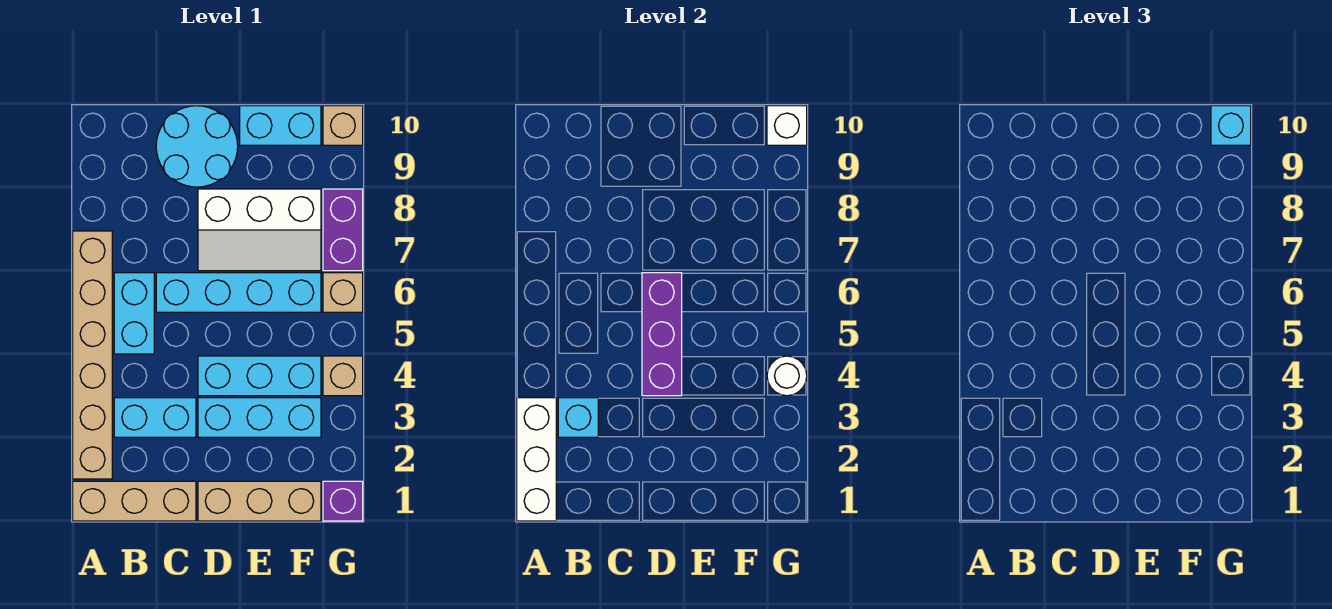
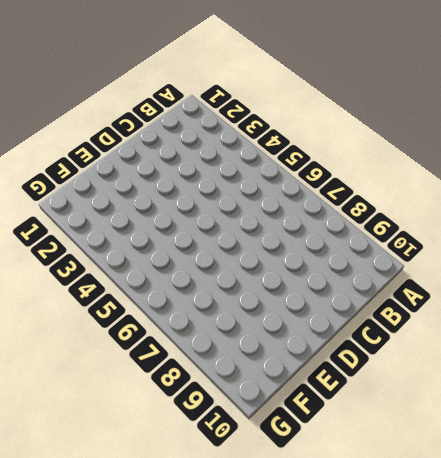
none -> tan brick A1:C1 level 1
none -> tan brick A2:A7 level 1
none -> cyan brick B3:C3 level 1

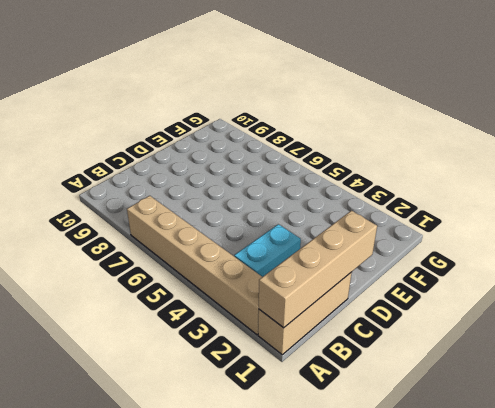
tan brick A1:D1 level 2 -> white brick A1:A3 level 2
none -> cyan brick B5:B6 level 1
none -> cyan brick C6:F6 level 1
none -> cyan round brick C9:D10 level 1

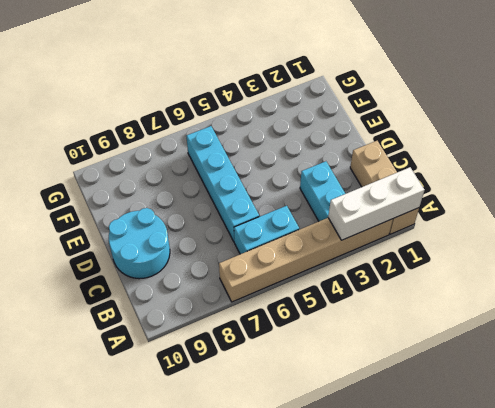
none -> tan brick D1:F1 level 1
none -> cyan brick D3:F3 level 1
none -> cyan brick D4:F4 level 1

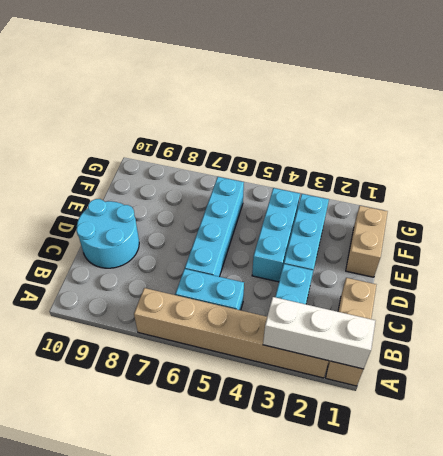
tan brick E1:F1 level 1 -> tan brick D1:F1 level 1
none -> white slope D7:F8 level 1 top 8
none -> cyan brick E10:F10 level 1
none -> purple brick G1 level 1

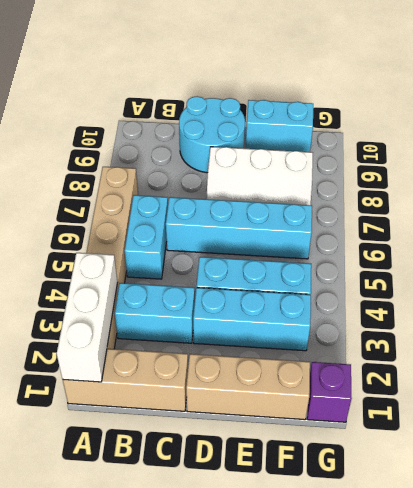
none -> tan brick G4 level 1
none -> tan brick G6 level 1
none -> purple brick G7:G8 level 1

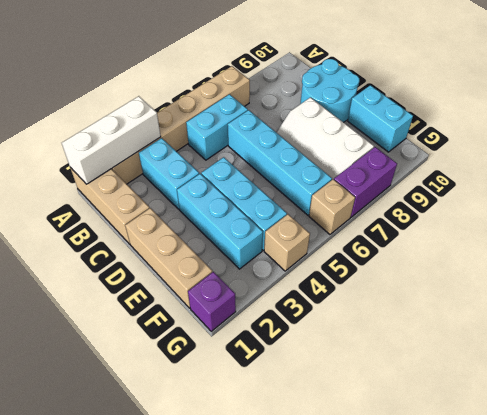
none -> tan brick G10 level 1
none -> cyan brick B3 level 2
none -> purple brick D4:D6 level 2

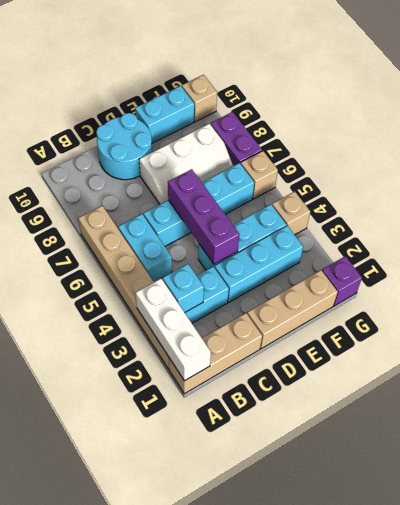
none -> white round brick G4 level 2
none -> white brick G10 level 2
none -> cyan brick G10 level 3

